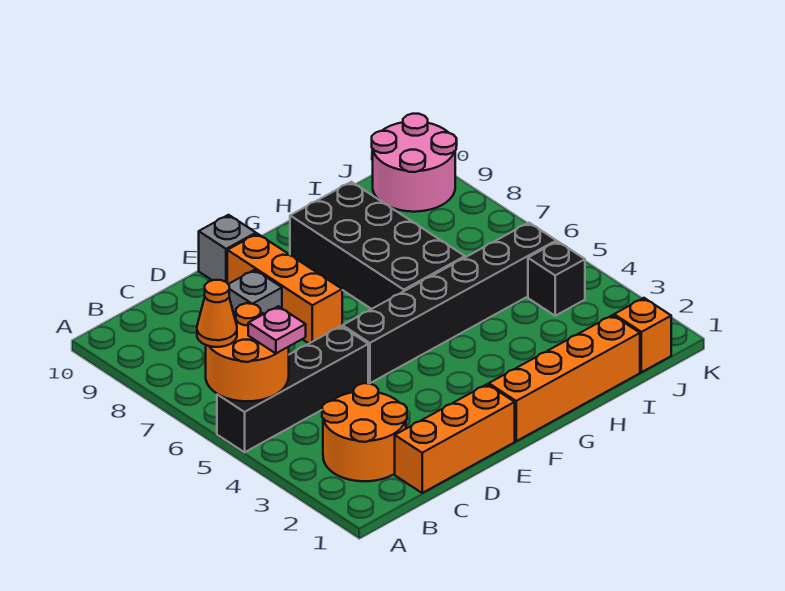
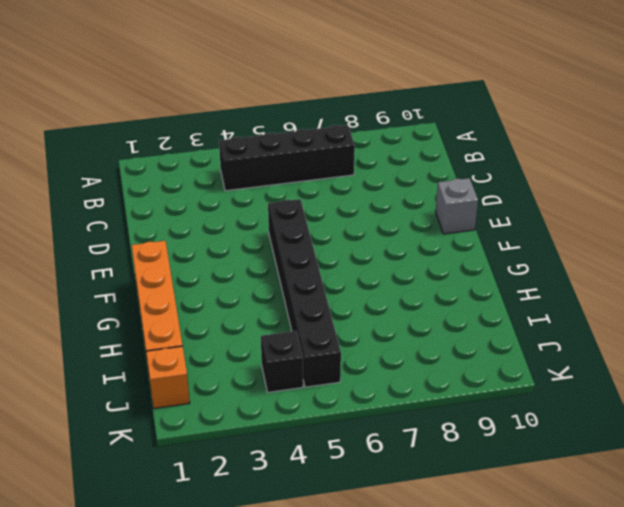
black brick B4:B7 level 1 -> black brick A5:D5 level 1
none -> orange round brick B2:C3 level 1
none -> orange brick C1:E1 level 1
none -> grey brick D8 level 1

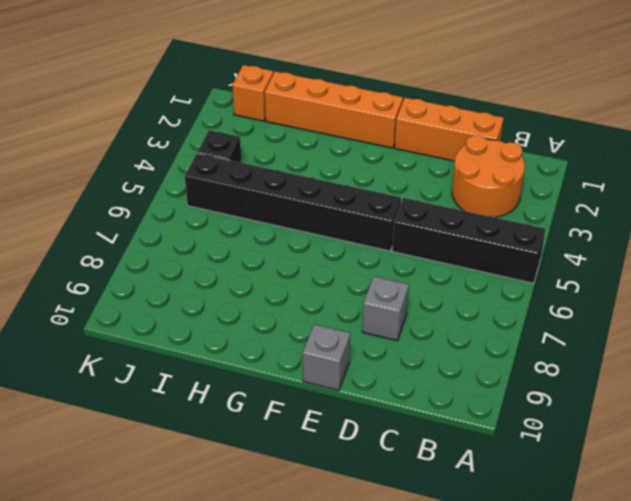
none -> orange brick E7:E9 level 1
none -> black brick G6:H9 level 1
none -> pink round brick J9:K10 level 1

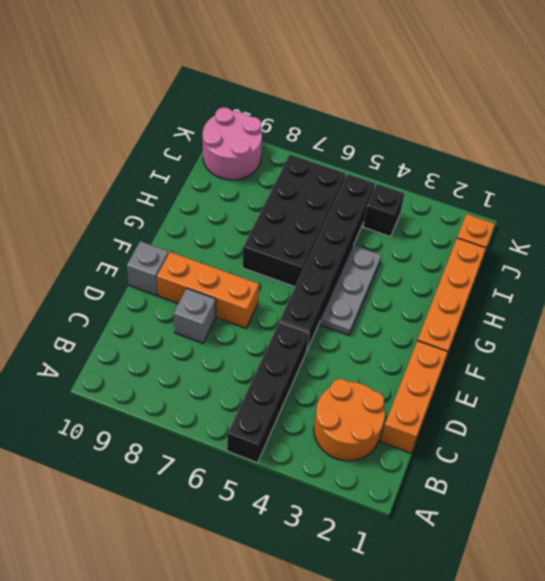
grey plate F4:H4 level 1 -> none
black brick G6:J7 level 1 -> black brick G6:H9 level 1
none -> orange round brick A5:B6 level 2
none -> orange cone A6 level 3
none -> pink plate B5 level 3

